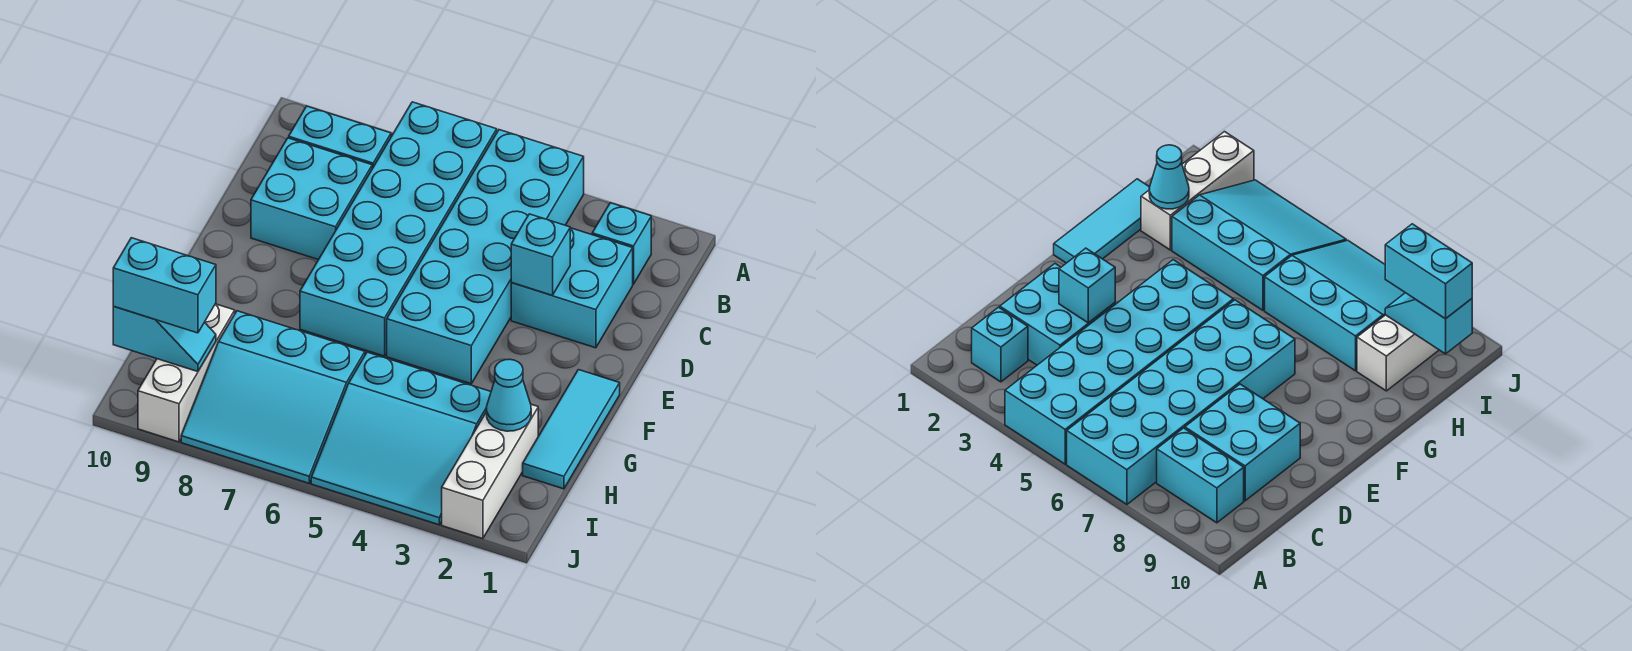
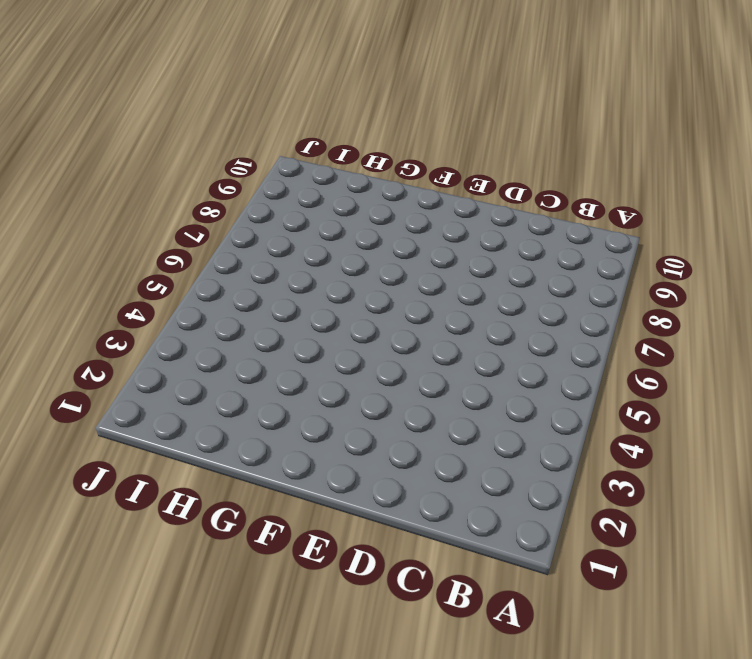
none -> cyan brick A4:F5 level 1
none -> cyan brick A6:F7 level 1
none -> cyan brick B2 level 1

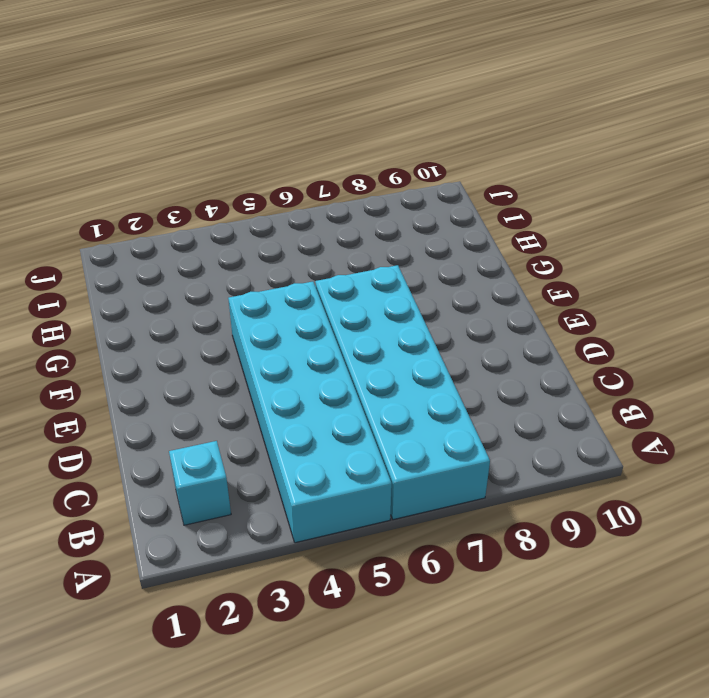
none -> cyan brick B8:B9 level 1
none -> cyan brick C2:D3 level 1
none -> cyan brick C8:D9 level 1

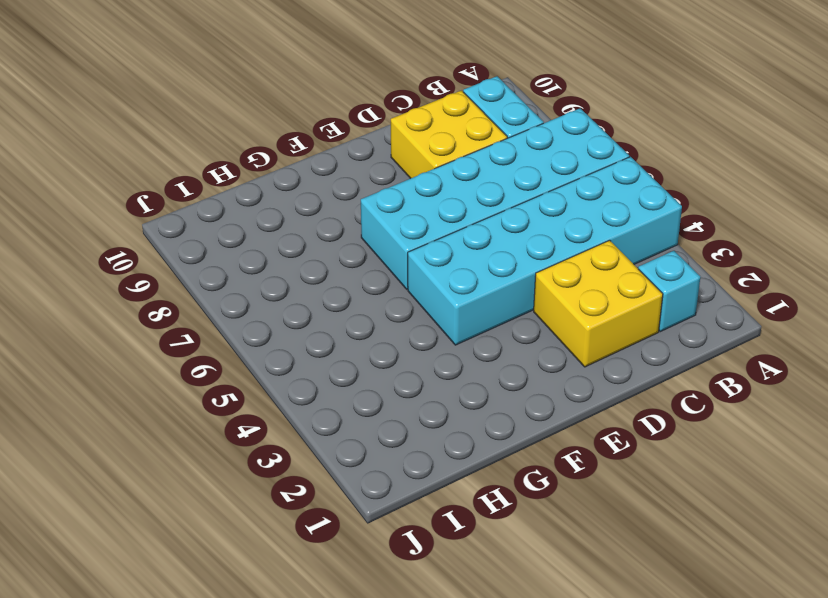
yellow brick C2:D3 level 1 -> cyan brick C2:D3 level 1
yellow brick C8:D9 level 1 -> cyan brick C8:D9 level 1
none -> cyan tile F1:H1 level 1
none -> white brick H2:J2 level 1
none -> cyan slope H3:J5 level 1 top H

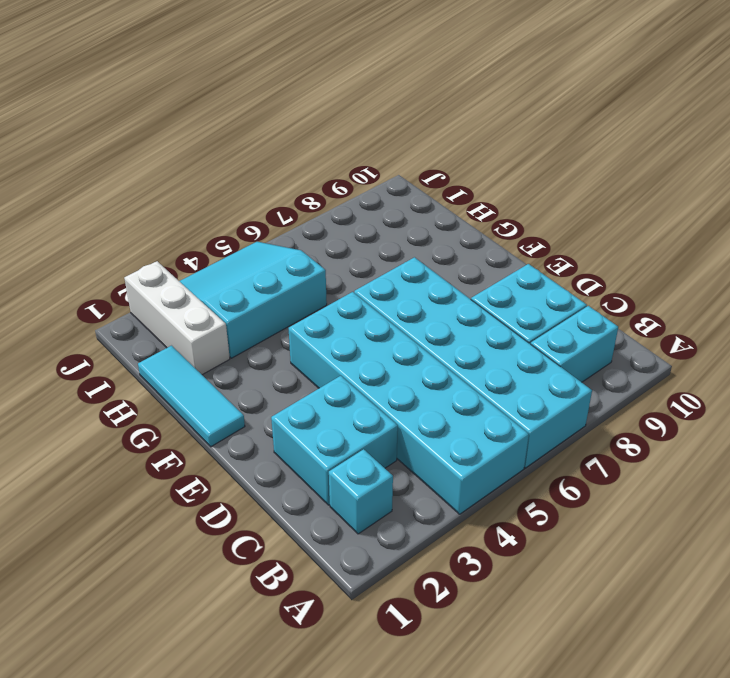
none -> cyan slope H6:J8 level 1 top H
none -> white brick H9:J9 level 1
none -> cyan brick D3 level 2

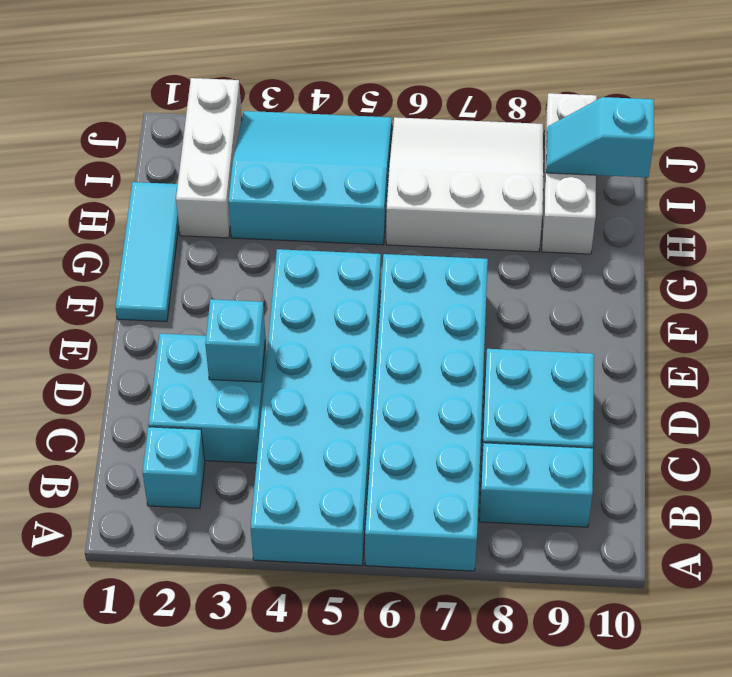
white slope H6:J8 level 1 top H -> cyan slope H6:J8 level 1 top H
none -> cyan cone H2 level 2
none -> cyan brick I9:I10 level 3

